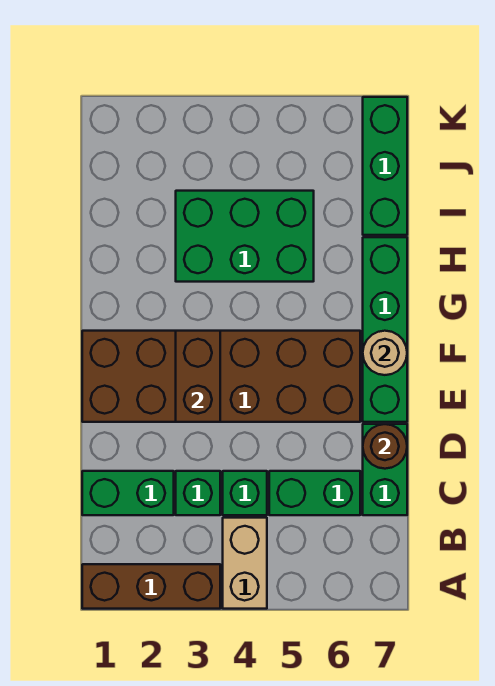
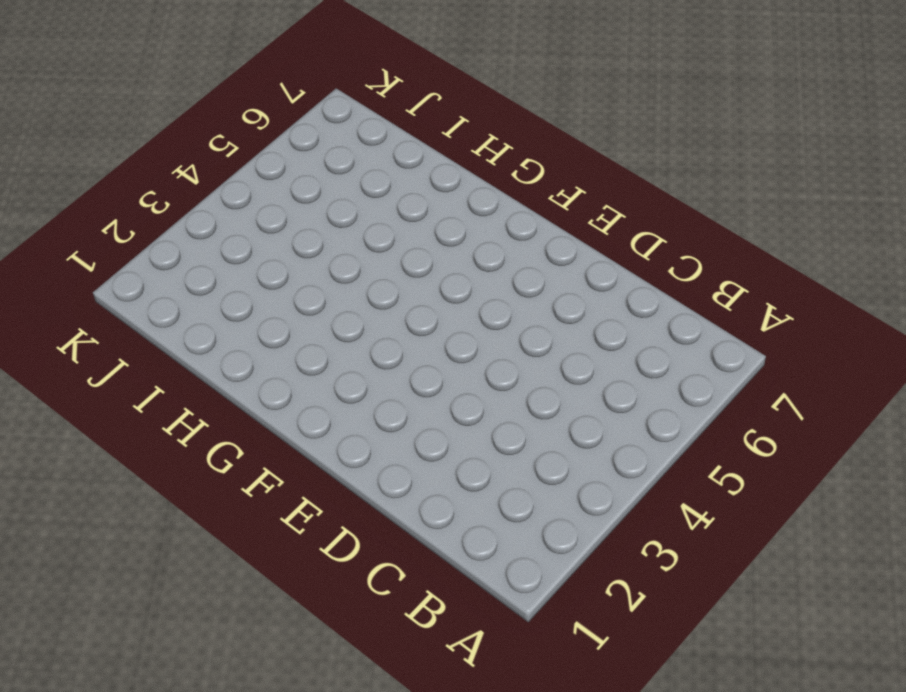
none -> brown brick A1:A3 level 1
none -> tan brick A4:B4 level 1
none -> green brick C1:C2 level 1

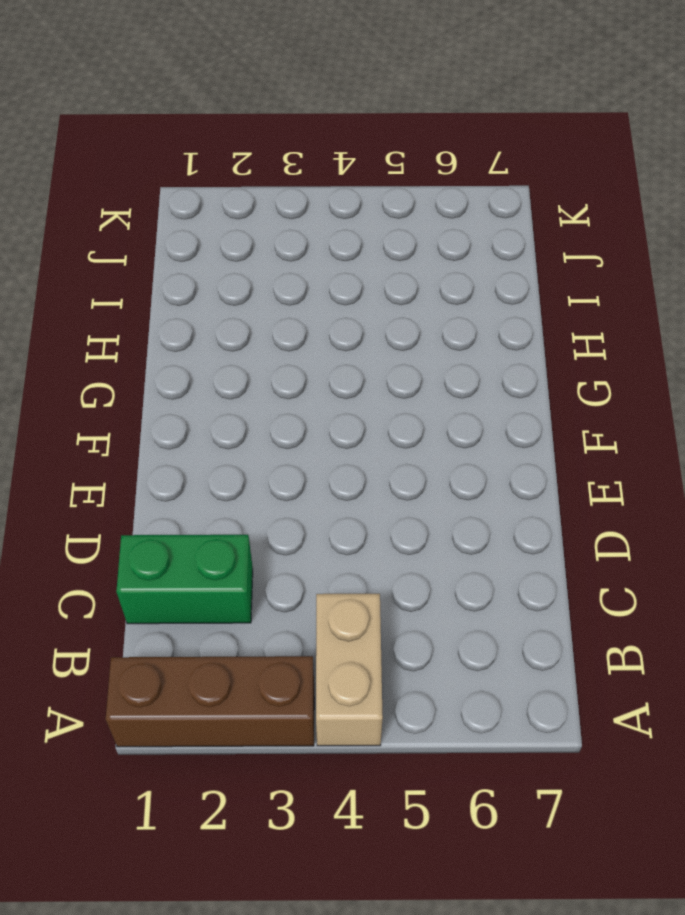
none -> green brick C3 level 1
none -> green brick C4 level 1
none -> green brick C5:C6 level 1

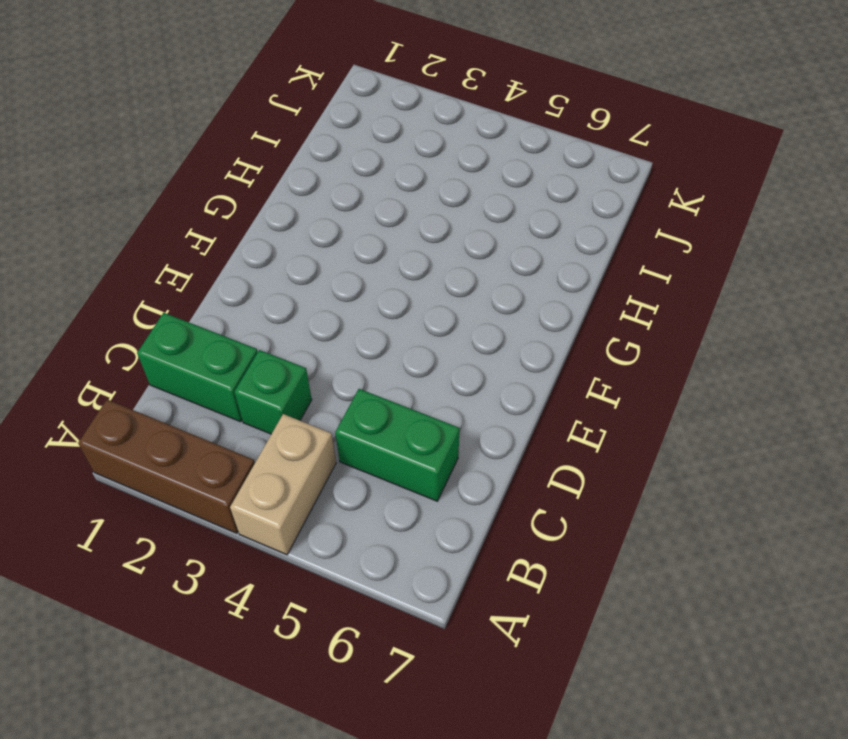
none -> green brick C4 level 1
none -> green brick C7:D7 level 1
none -> brown brick E1:F6 level 1

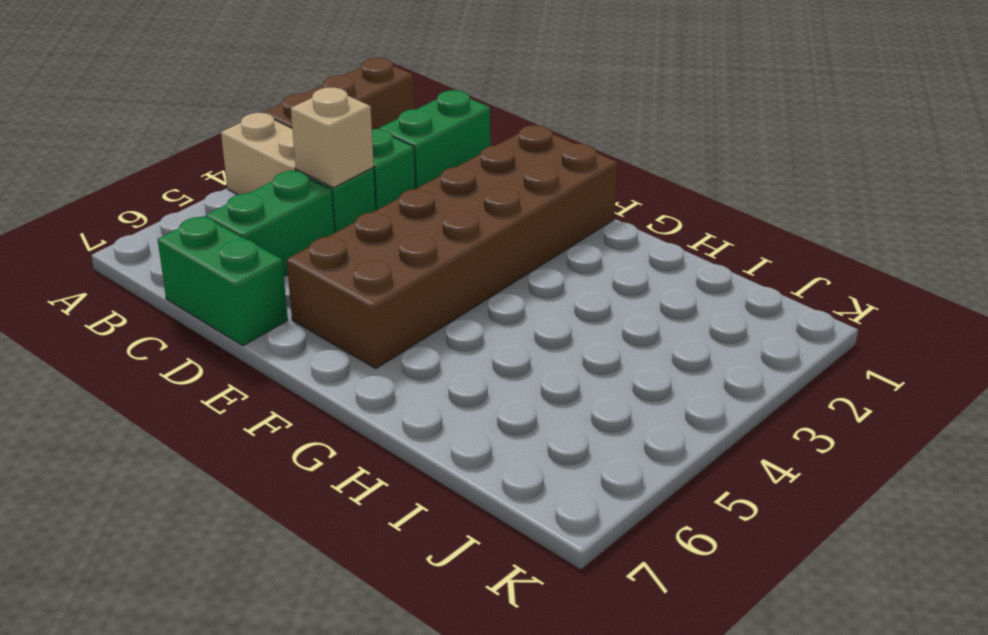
tan brick C4 level 2 -> none
none -> green brick E7:H7 level 1
none -> green brick H3:I5 level 1
none -> green brick I7:K7 level 1

